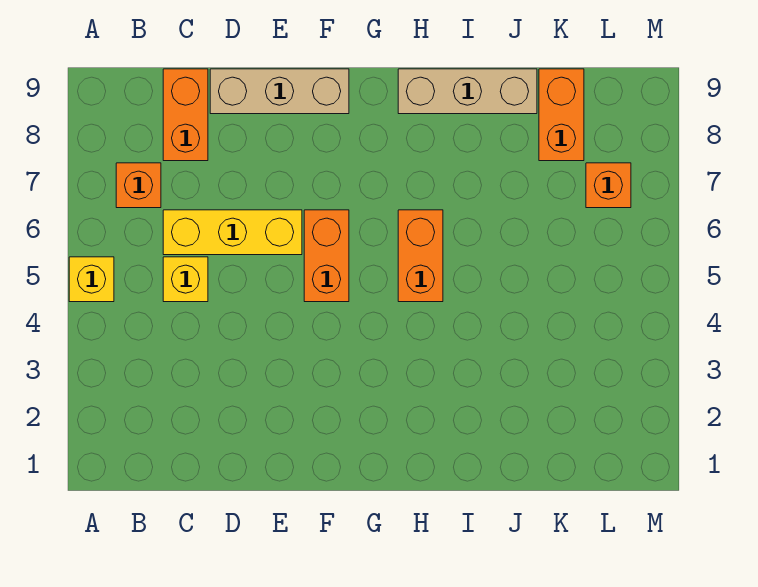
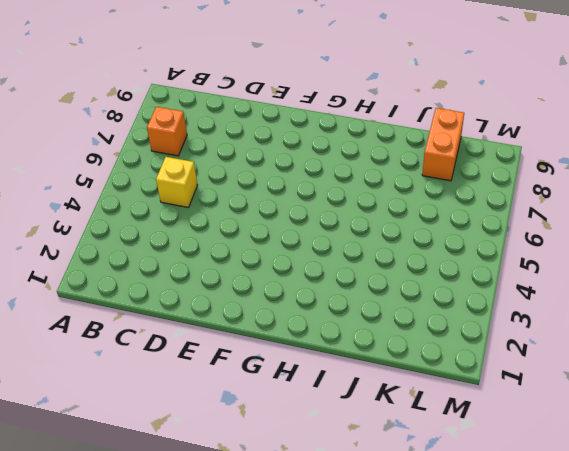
none -> yellow brick A5 level 1
none -> yellow brick C6:E6 level 1

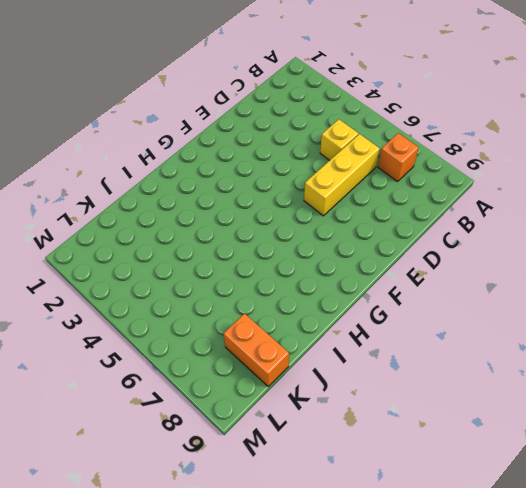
none -> yellow brick A5 level 1
none -> orange brick C8:C9 level 1

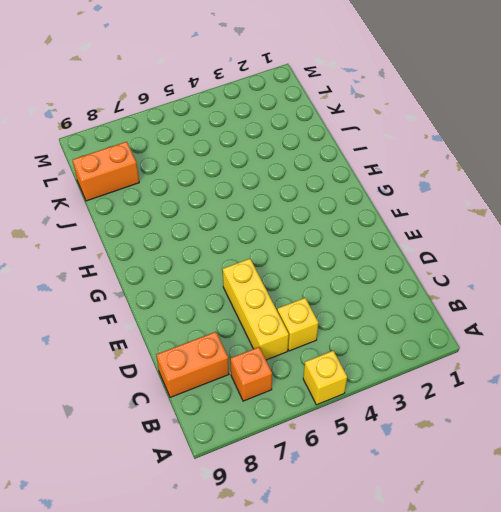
none -> tan brick D9:F9 level 1
none -> orange brick F5:F6 level 1

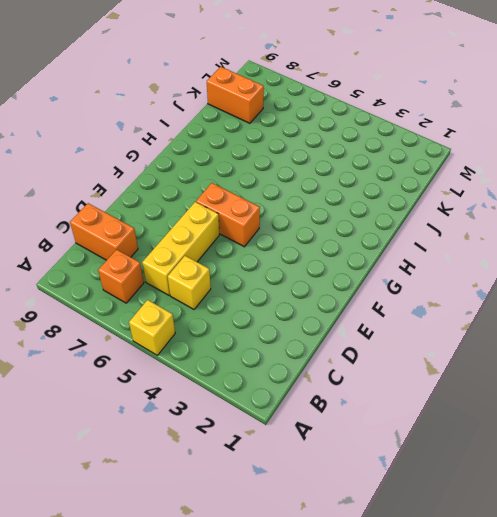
none -> tan brick D9:F9 level 1
none -> orange brick H5:H6 level 1

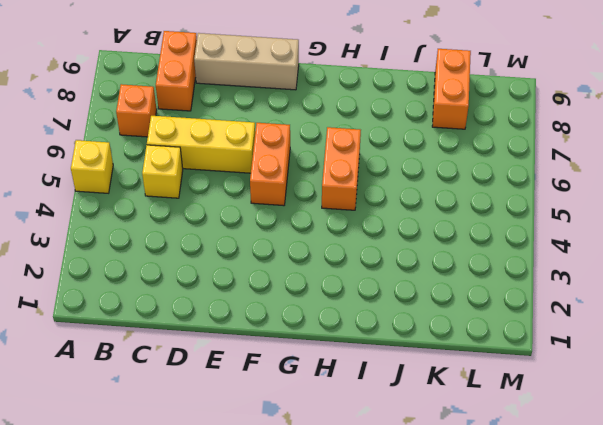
none -> tan brick H9:J9 level 1
none -> orange brick L7 level 1

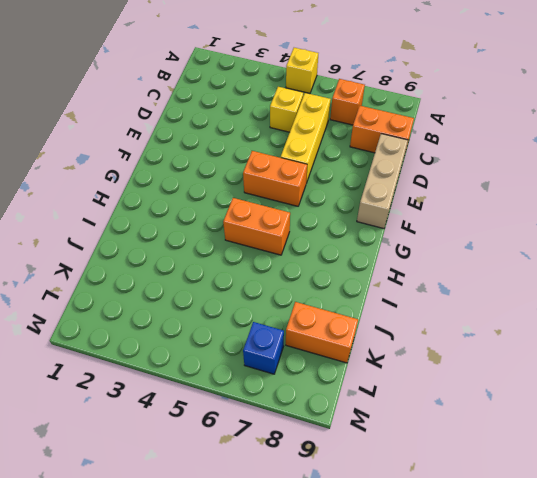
blue brick L7 level 1 -> orange brick L7 level 1
none -> tan brick H9:J9 level 1

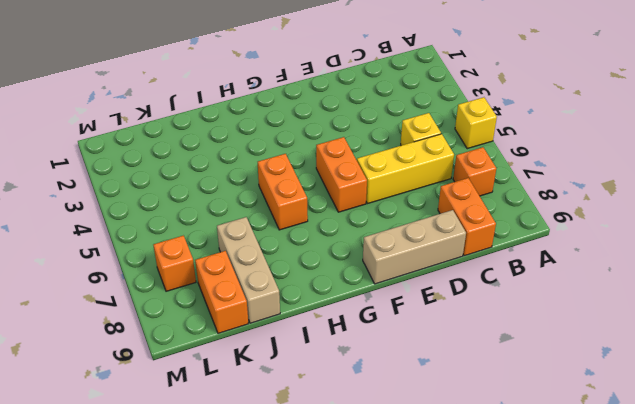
tan brick J7:J9 level 1 -> tan brick H9:J9 level 1

